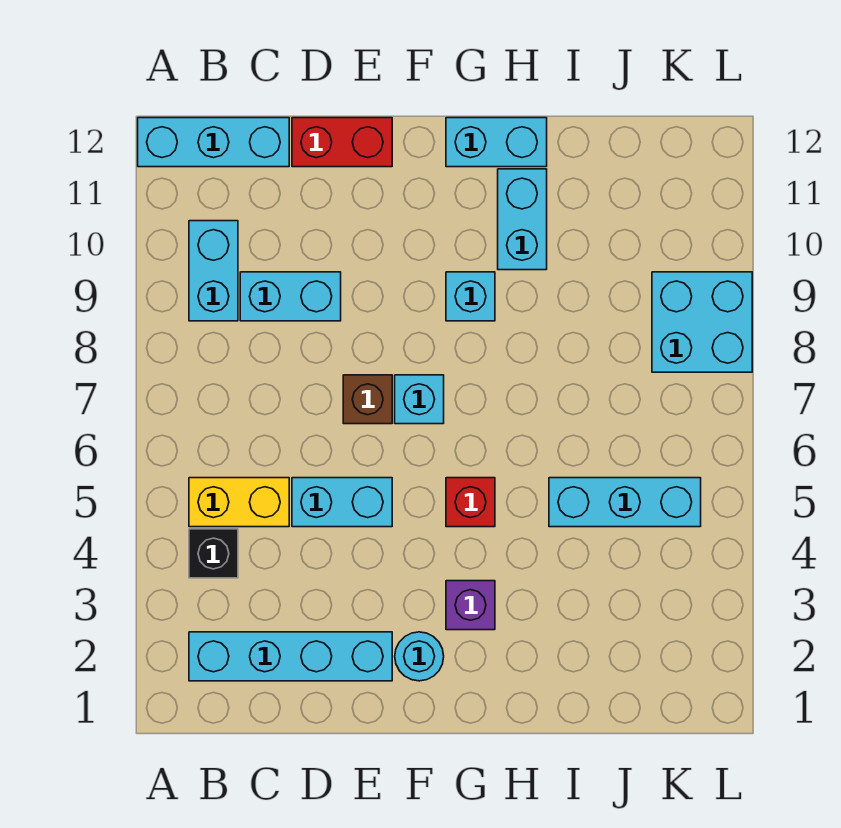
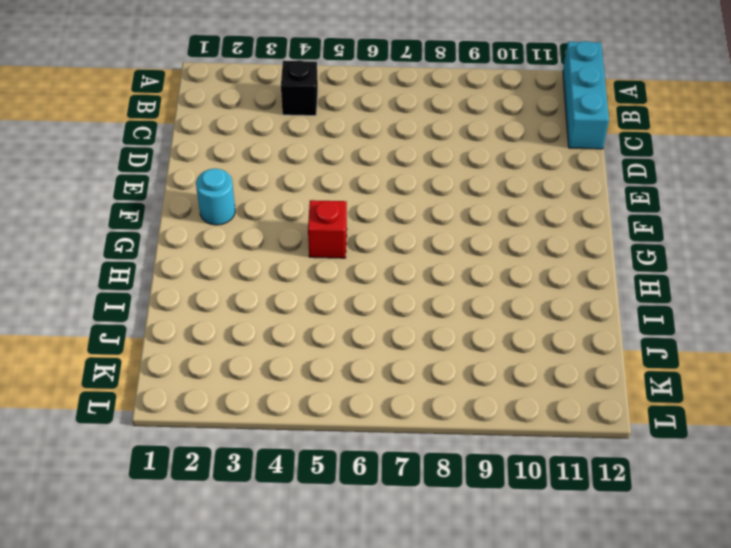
none -> cyan brick B2:E2 level 1
none -> yellow brick B5:C5 level 1
none -> cyan brick B9:B10 level 1

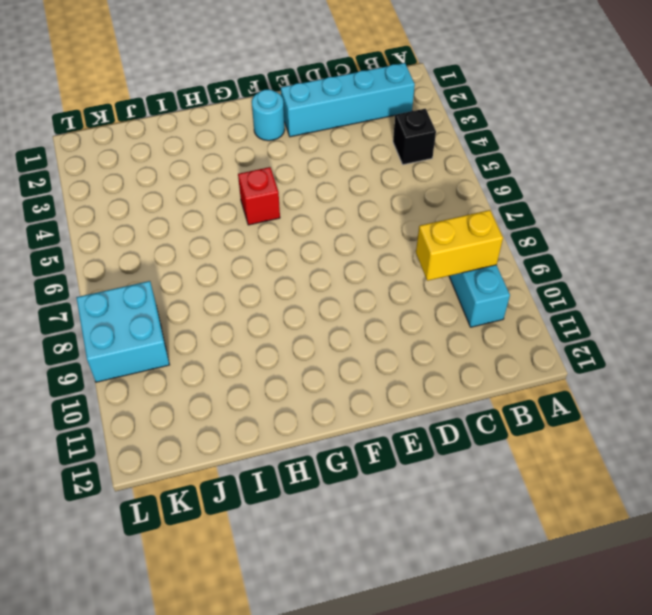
yellow brick B9:C9 level 2 -> yellow brick B5:C5 level 1
none -> cyan brick A12:C12 level 1
none -> cyan brick C9:D9 level 1
none -> cyan brick D5:E5 level 1

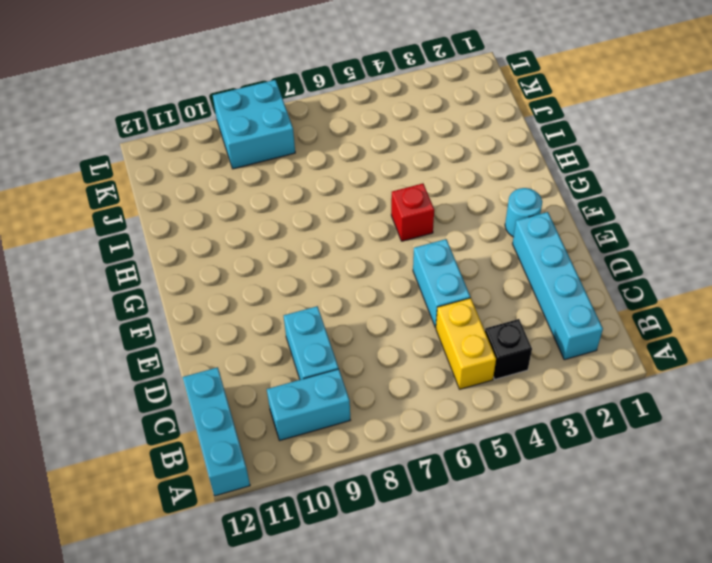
none -> red brick D12:E12 level 1
none -> brown brick E7 level 1
none -> cyan brick F7 level 1

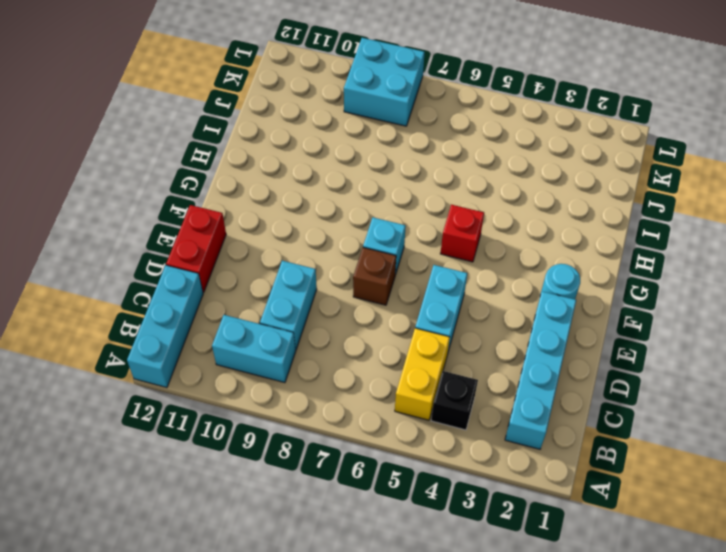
none -> purple brick G3 level 1
none -> cyan brick G9 level 1
none -> cyan brick G12:H12 level 1

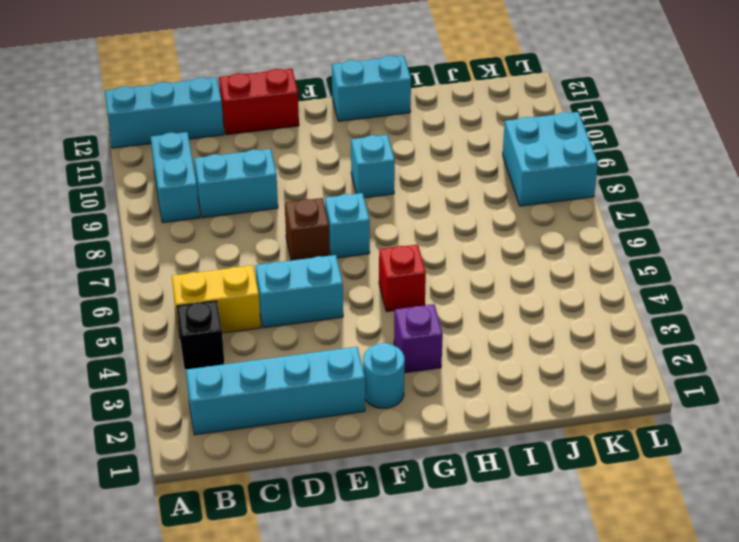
none -> cyan brick H10:H11 level 1
none -> cyan brick I5:K5 level 1

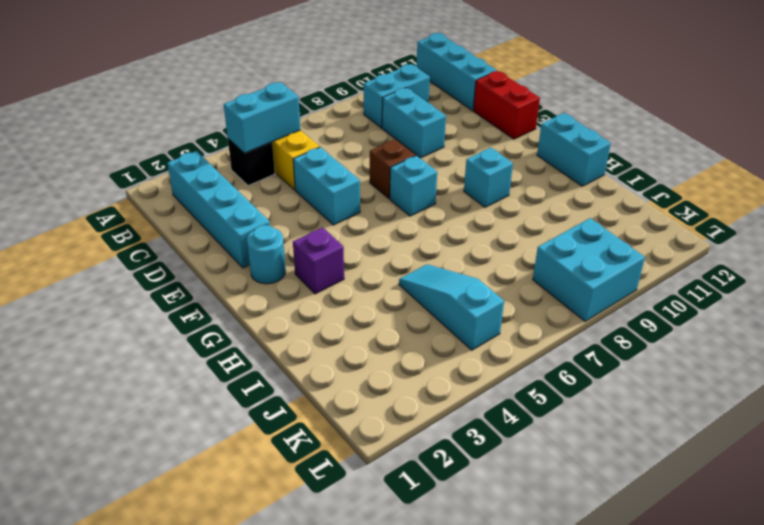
cyan brick B4:B5 level 2 -> cyan brick H10:H11 level 1
cyan slope I5:K5 level 1 top K -> cyan brick I5:K5 level 1
none -> red brick G5 level 1

